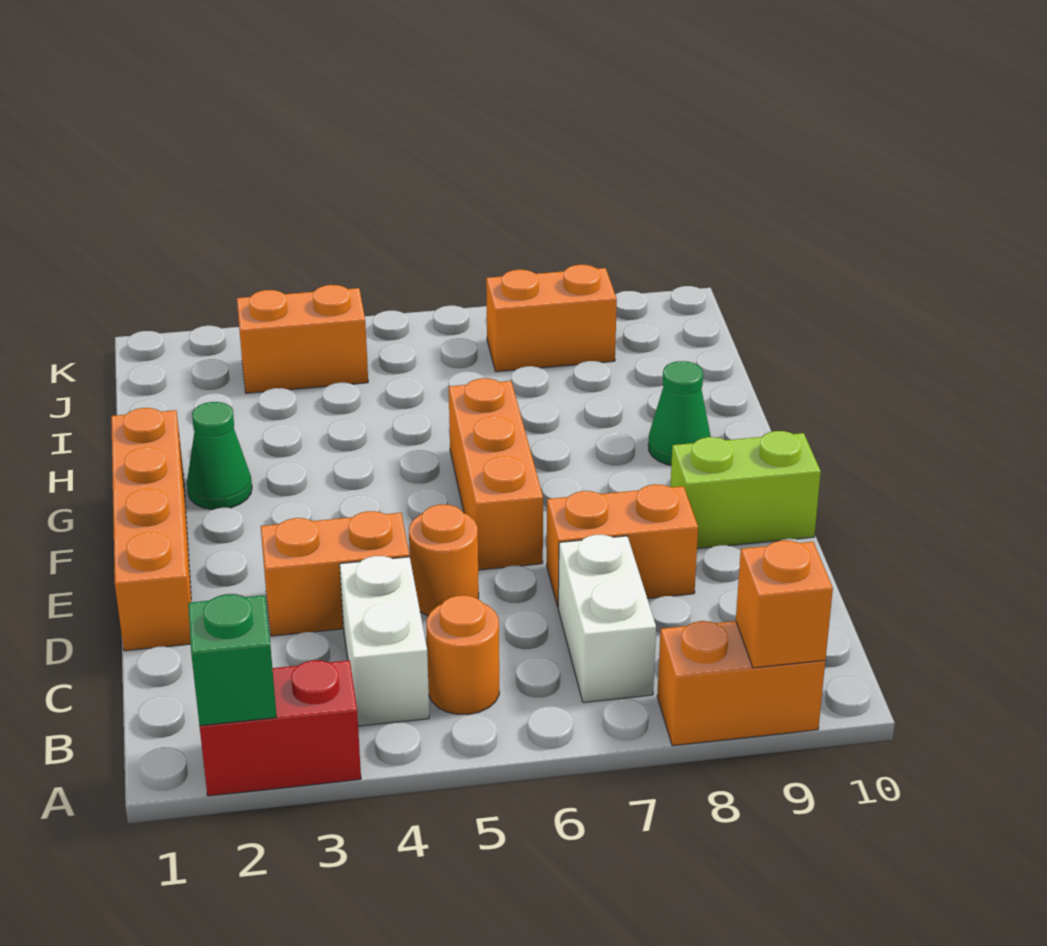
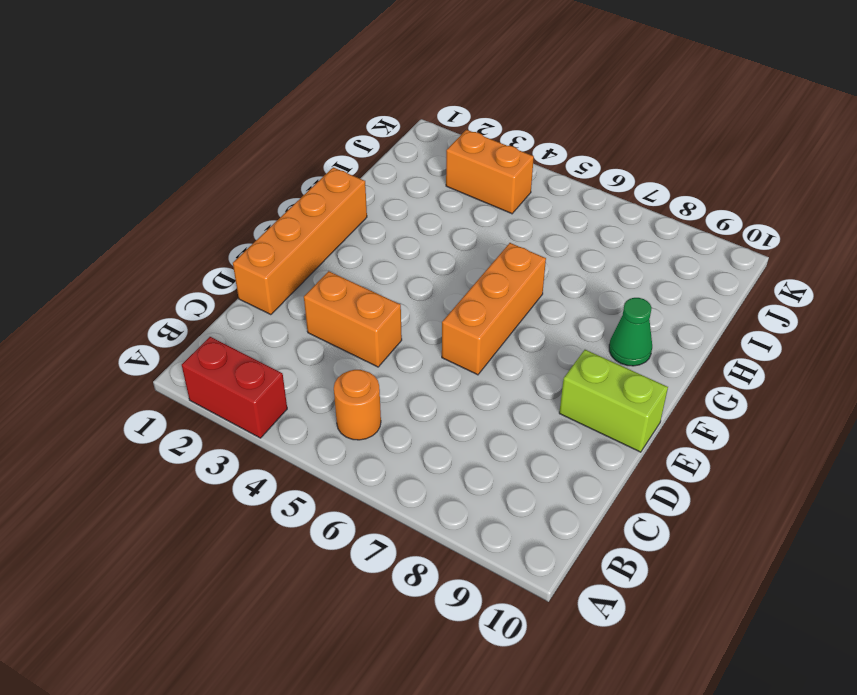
none -> orange brick A8:A9 level 1
none -> white brick B4:C4 level 1
none -> white brick B7:C7 level 1

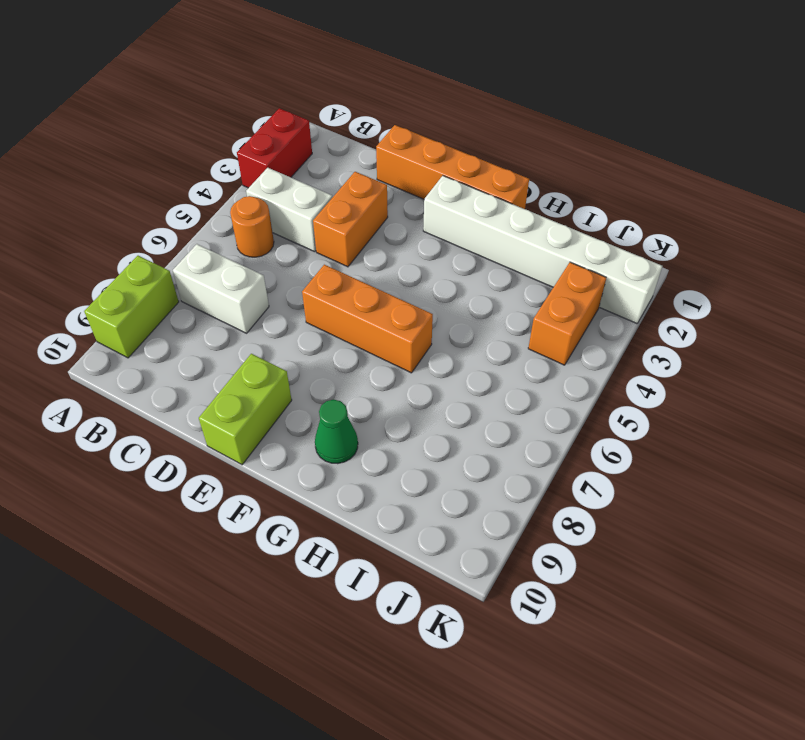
lime brick A8:A9 level 1 -> orange brick A8:A9 level 1
white brick F2:K2 level 1 -> green cone G2 level 1
none -> orange round brick D5 level 1
none -> orange brick D7:D8 level 1
none -> orange brick J7:J8 level 1

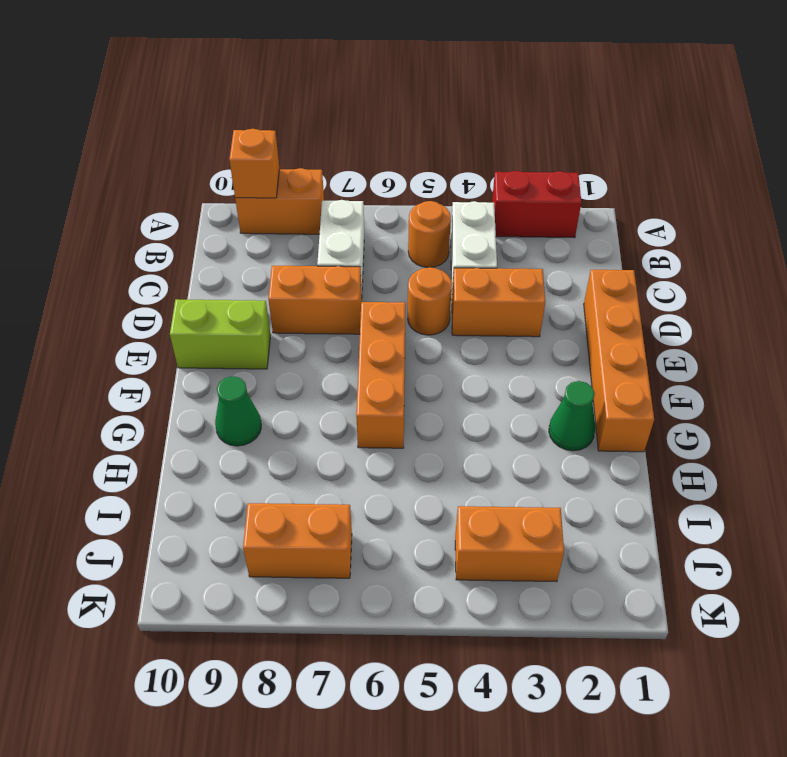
none -> green brick A2 level 2

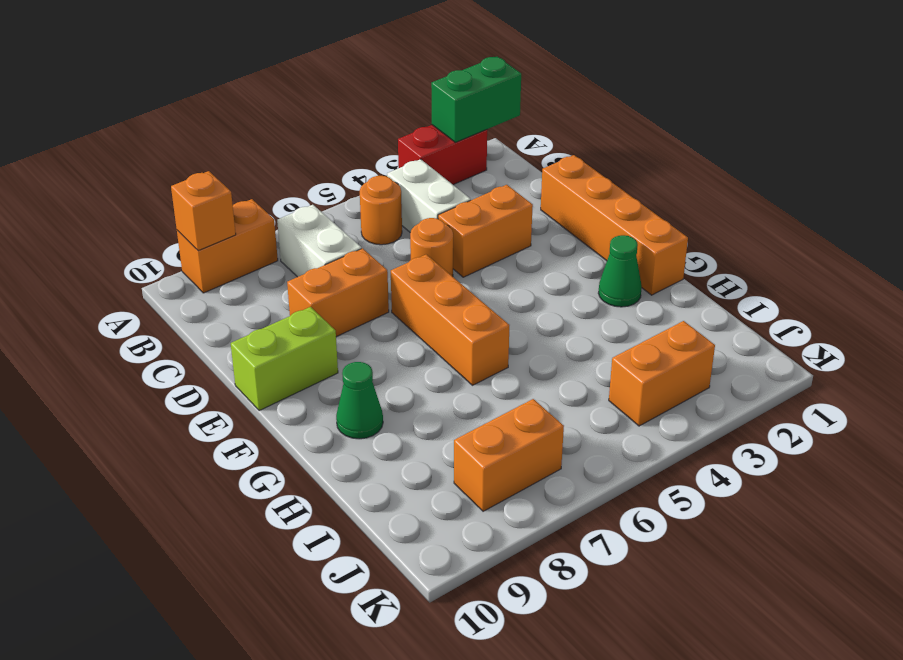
green brick A1:A2 level 2 -> green brick A2 level 2

